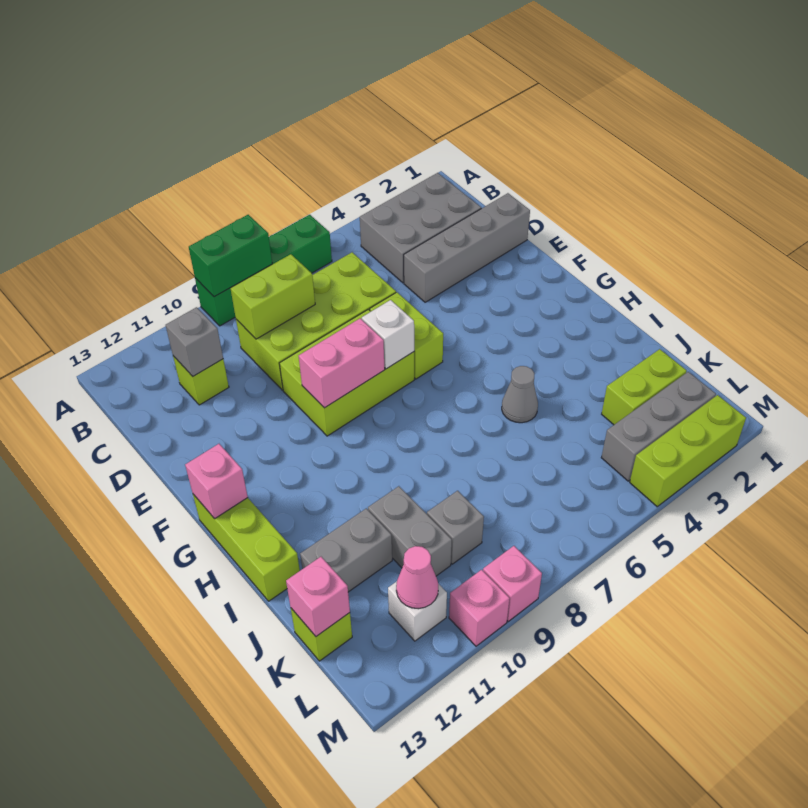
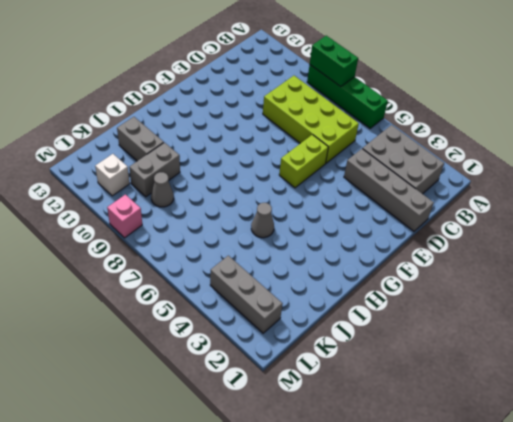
grey cone K9 level 1 -> grey brick K9 level 1
none -> lime brick C11 level 1
none -> lime brick E7:F9 level 1
none -> lime brick G13:I13 level 1

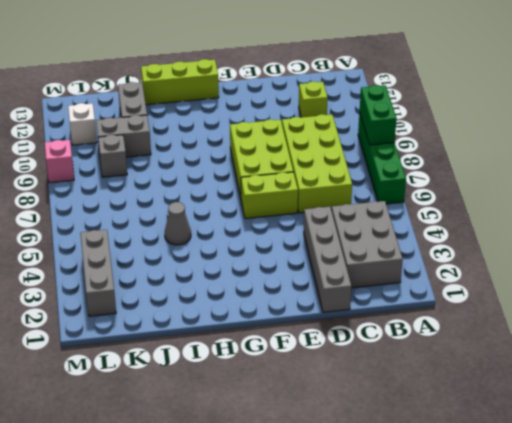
none -> lime brick K2:K3 level 1
none -> lime brick K13 level 1
none -> lime brick M2:M4 level 1

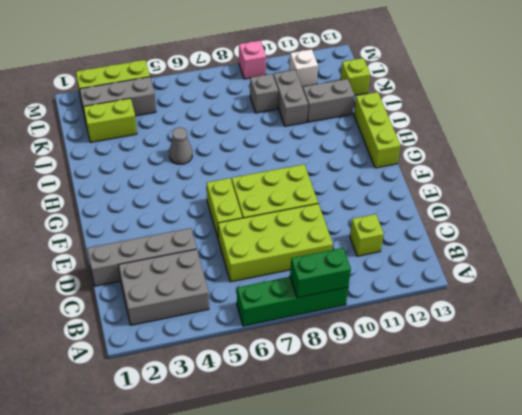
none -> pink brick M10 level 1
none -> lime brick C8:C9 level 2
none -> grey brick C11 level 2

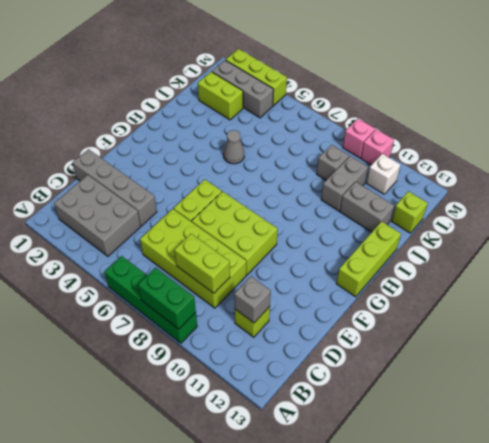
none -> white brick F7 level 2
none -> pink brick F8:F9 level 2
none -> pink brick G13 level 2

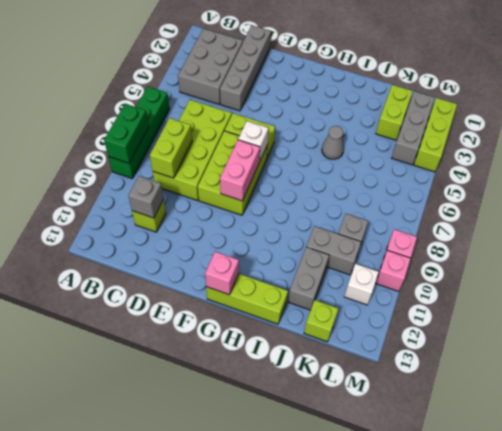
none -> pink brick K13 level 2
none -> pink cone L11 level 2

